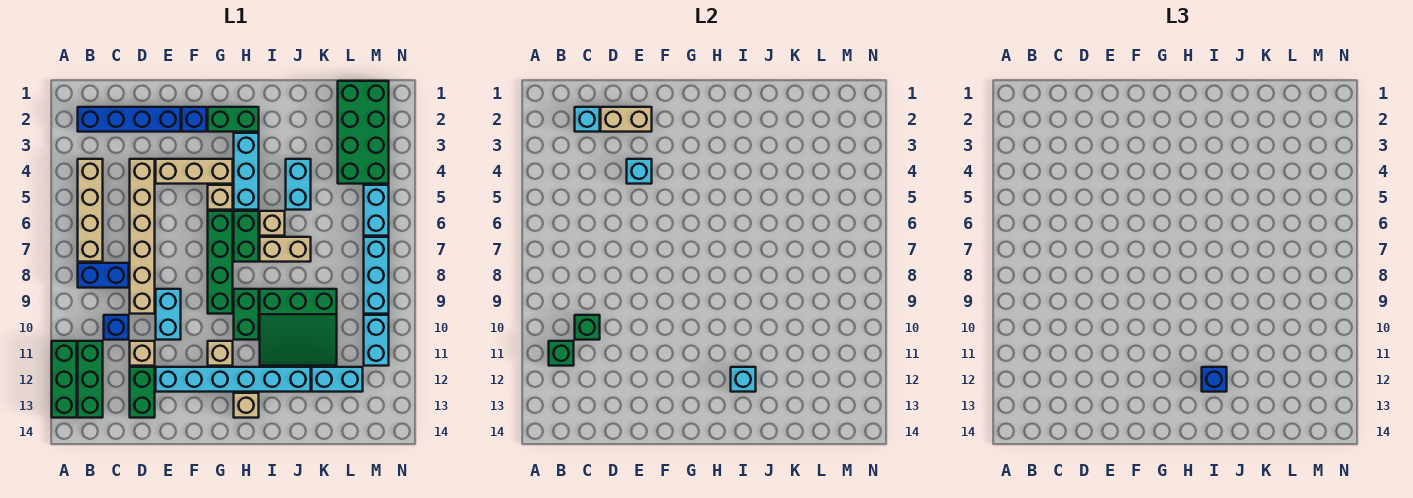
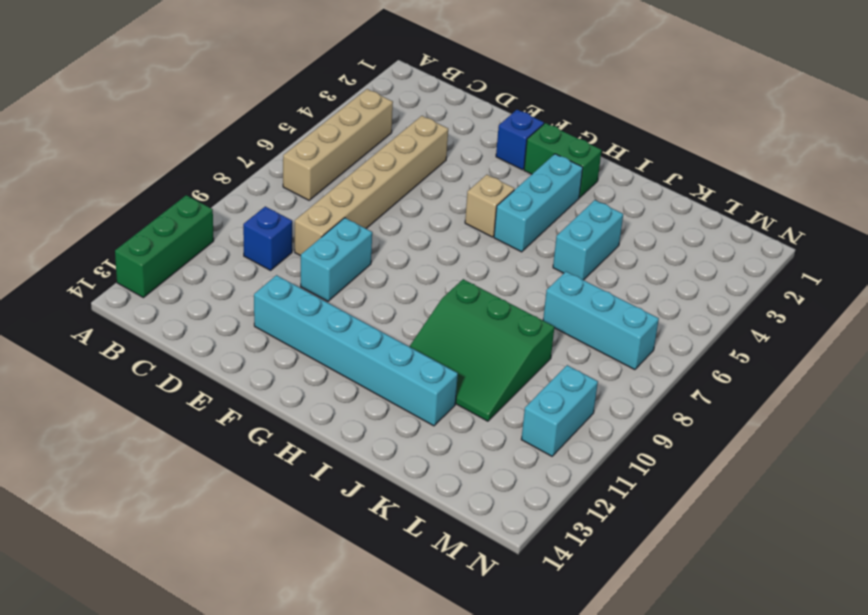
cyan brick K7:M7 level 1 -> cyan brick M7:M9 level 1
none -> blue brick B2:E2 level 1
none -> blue brick B8:C8 level 1
none -> green brick B11:B13 level 1
none -> tan brick D11 level 1

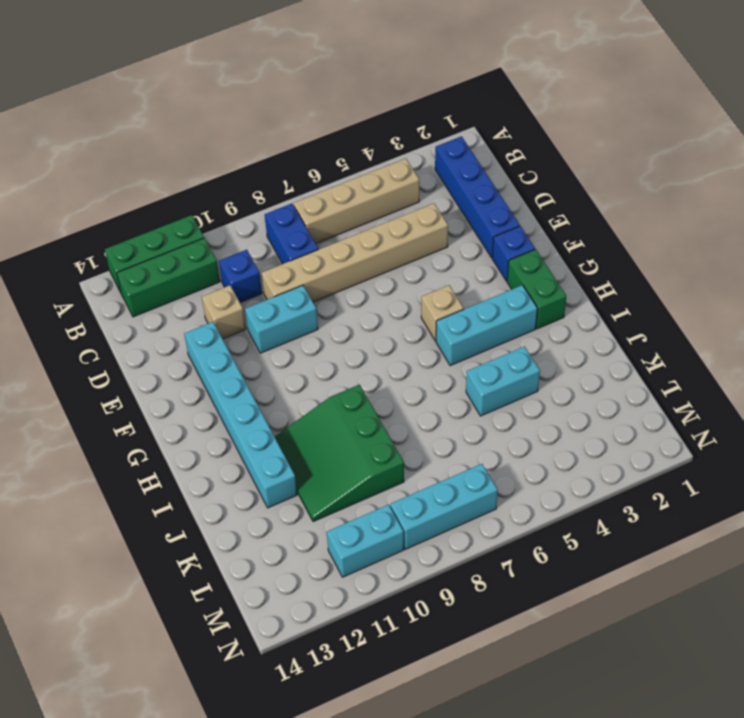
none -> green brick D12:D13 level 1
none -> tan brick E4:G4 level 1
none -> green brick G6:G9 level 1
none -> tan brick G11 level 1

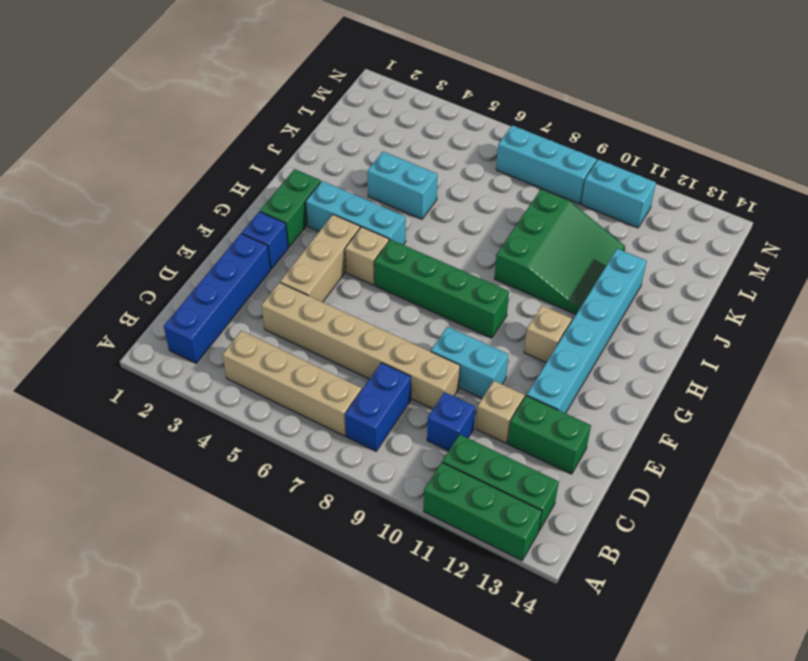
none -> green brick H6:H7 level 1
none -> green brick H9:H10 level 1
none -> tan brick H13 level 1
none -> tan brick I6 level 1

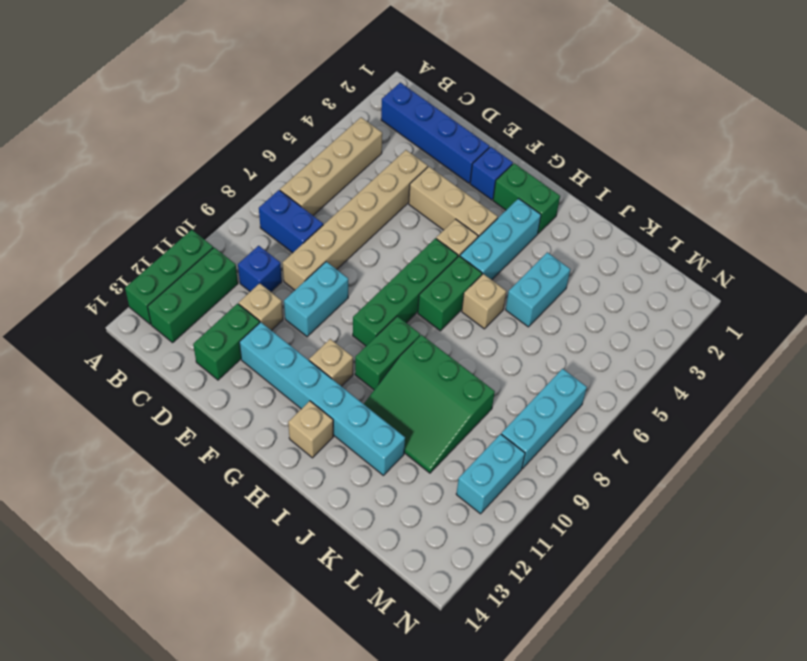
none -> tan brick I7:J7 level 1
none -> cyan brick K12:L12 level 1
none -> green brick L1:M4 level 1
none -> cyan brick M5:M6 level 1

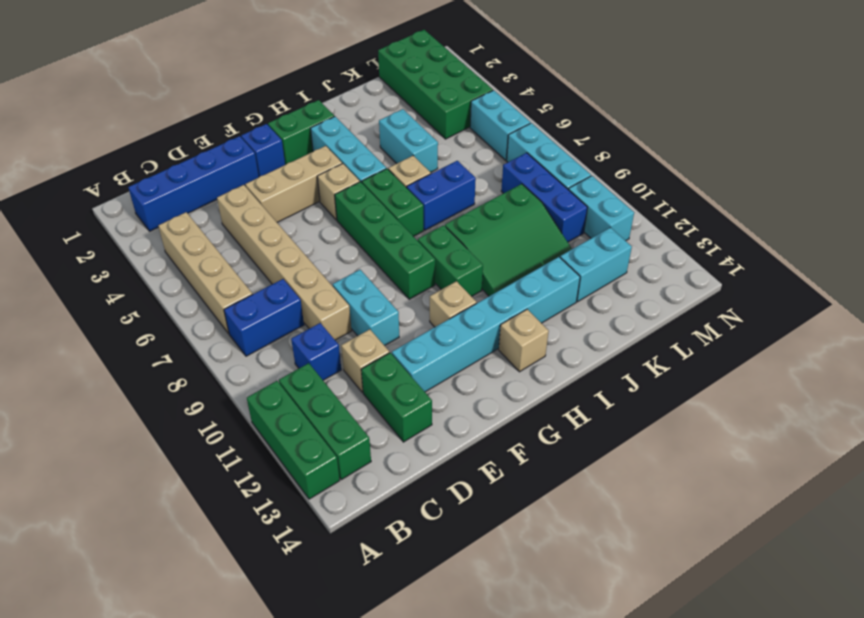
blue brick I7:J7 level 1 -> tan brick I7:J7 level 1
blue brick L8:L10 level 1 -> none
none -> green brick B11 level 2
none -> cyan brick C2 level 2
none -> green brick C10 level 2
none -> tan brick D2:E2 level 2

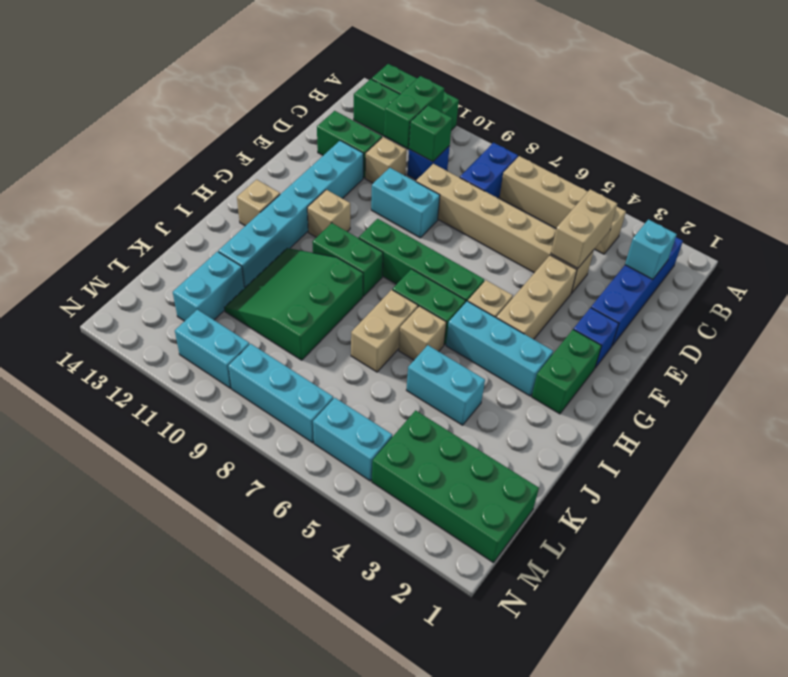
green brick B11:C11 level 2 -> green brick B11 level 2
tan brick C4:D4 level 2 -> tan brick D2:E2 level 2
none -> cyan brick E4 level 2
none -> cyan brick I12 level 2
none -> blue brick I12 level 3

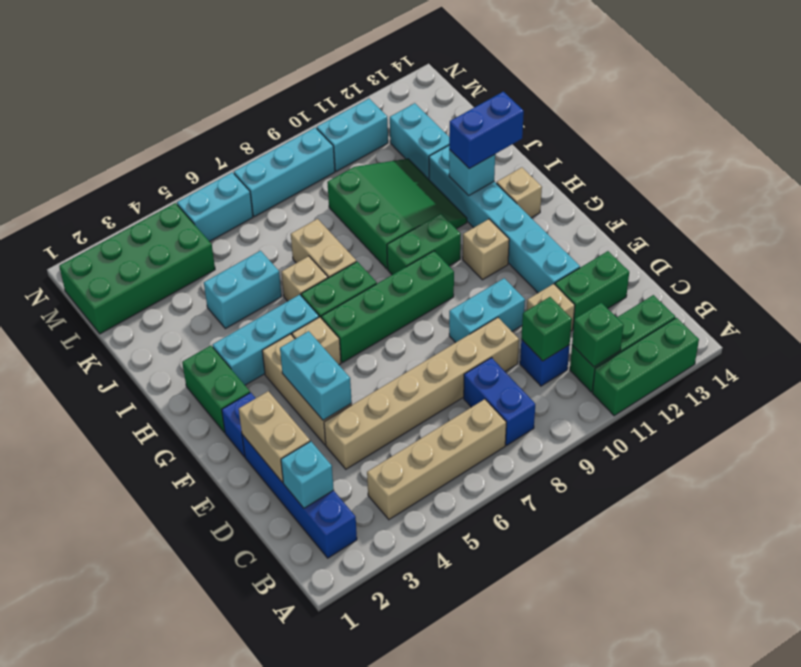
cyan brick E4:F4 level 2 -> cyan brick E4 level 2
blue brick I12:I13 level 3 -> blue brick I12 level 3

